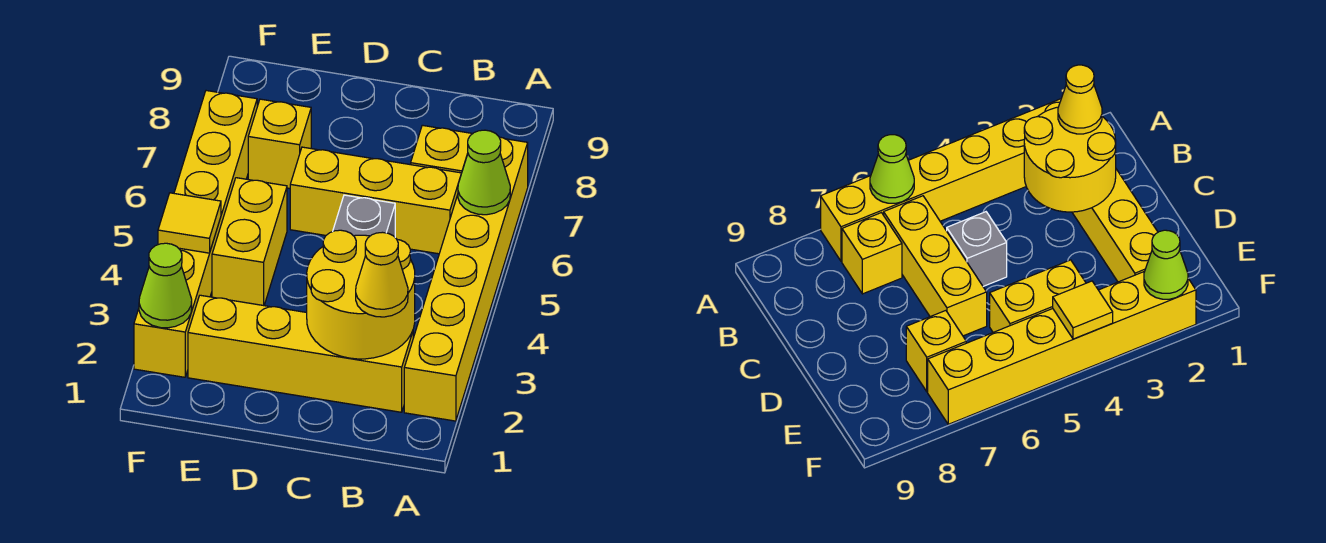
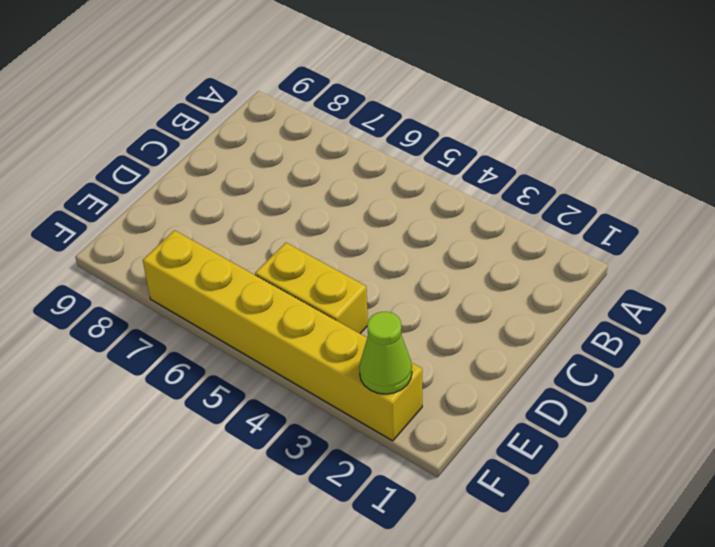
none -> yellow brick A2:A7 level 1
none -> yellow brick B2:E2 level 1
none -> yellow brick B6:D6 level 1

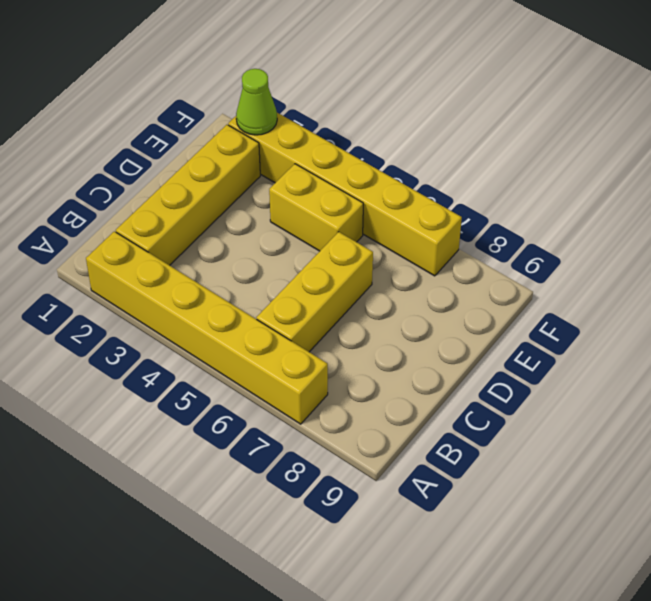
none -> yellow brick B7 level 1
none -> grey brick C5 level 1
none -> yellow brick E7 level 1

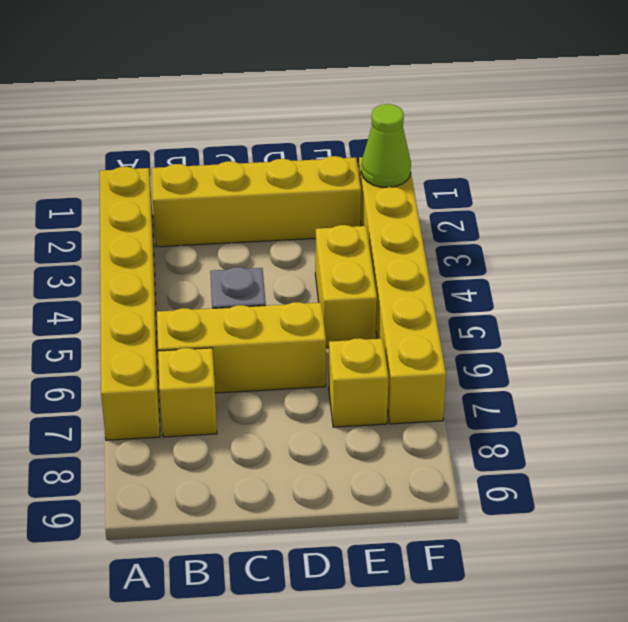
none -> lime cone A6 level 2
none -> yellow round brick B2:C3 level 2
none -> yellow tile F4 level 2

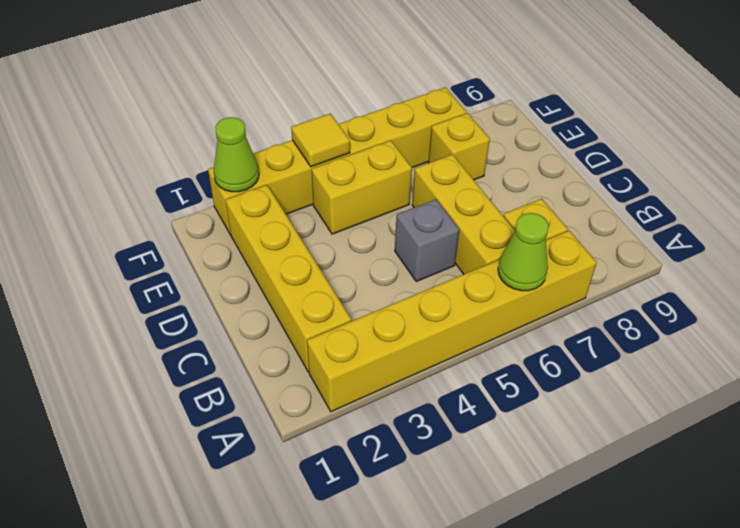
none -> yellow round brick B2:C3 level 2
none -> yellow cone B2 level 3

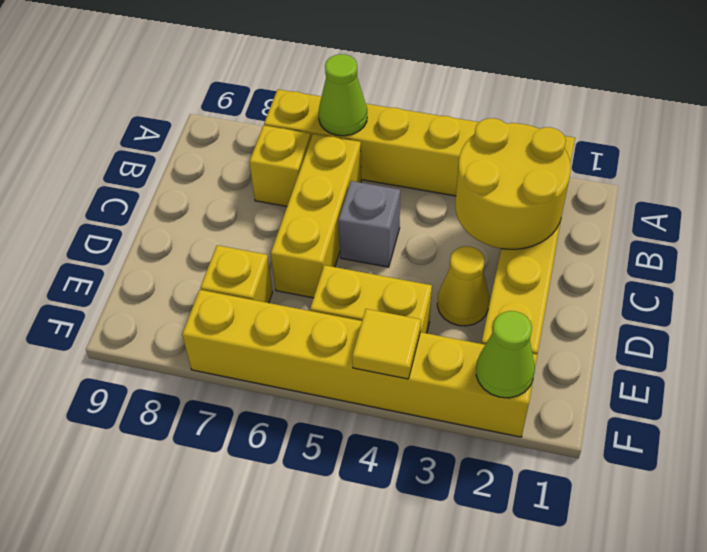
yellow cone D3 level 1 -> yellow cone B2 level 3

